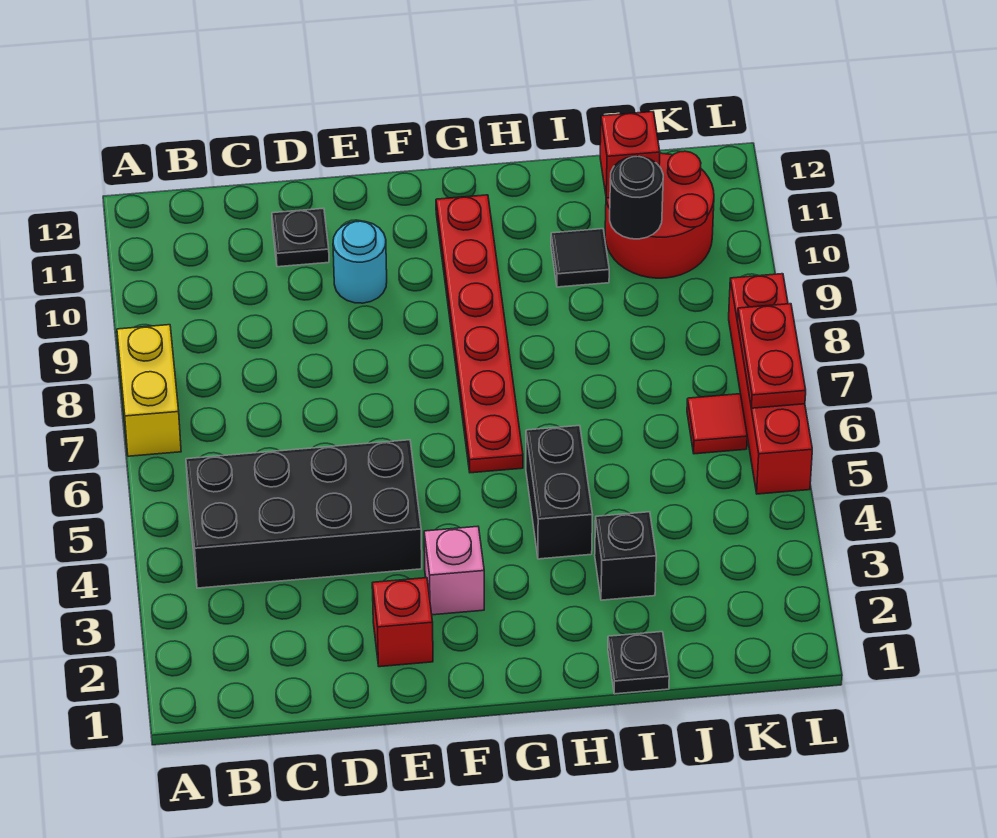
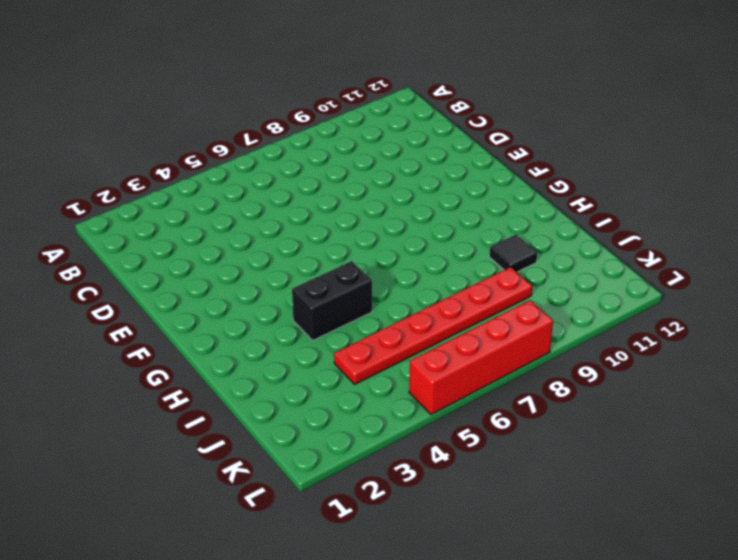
red plate J4:J9 level 1 -> red plate G6:G11 level 1
none -> yellow brick A7:A8 level 1
none -> black brick B4:E5 level 1
none -> black plate D11 level 1

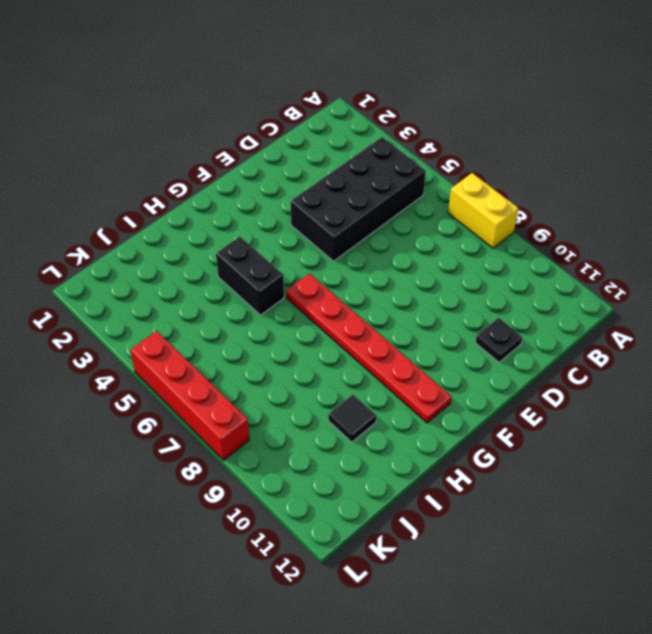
none -> red brick E2 level 1
none -> cyan round brick E10 level 1
none -> pink brick F3 level 1

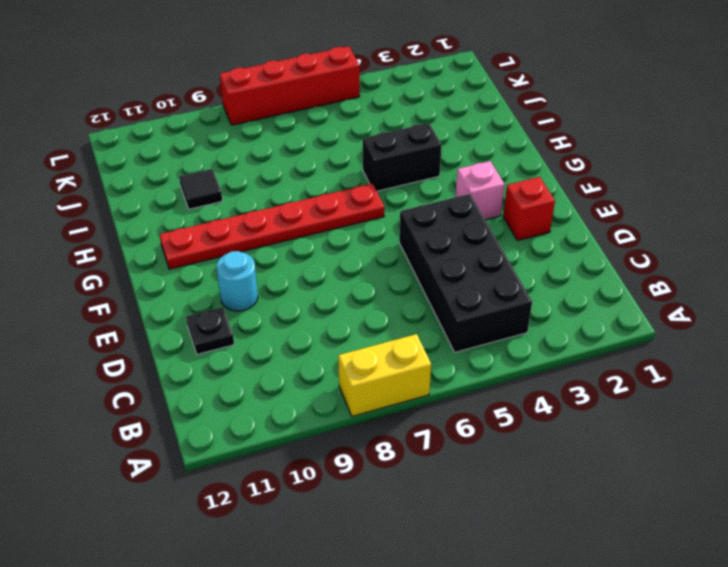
none -> black plate I1 level 1
none -> black brick I3 level 1
none -> red round brick J10:K11 level 1

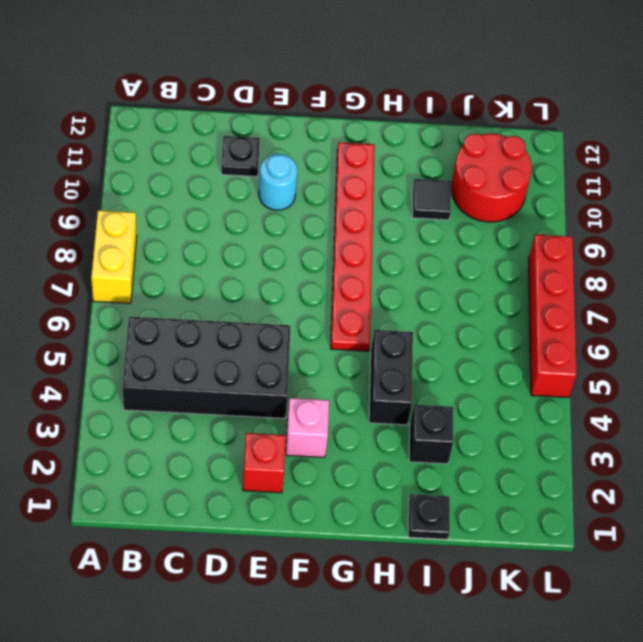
none -> red tile K6 level 1
none -> black round brick J10 level 2
none -> red brick J11 level 2

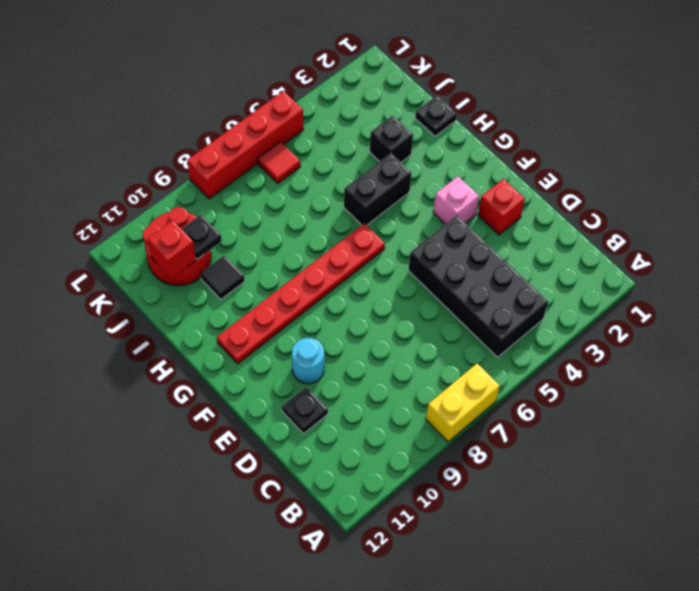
black plate J10 level 2 -> black round brick J10 level 2
none -> red plate L6:L7 level 2

